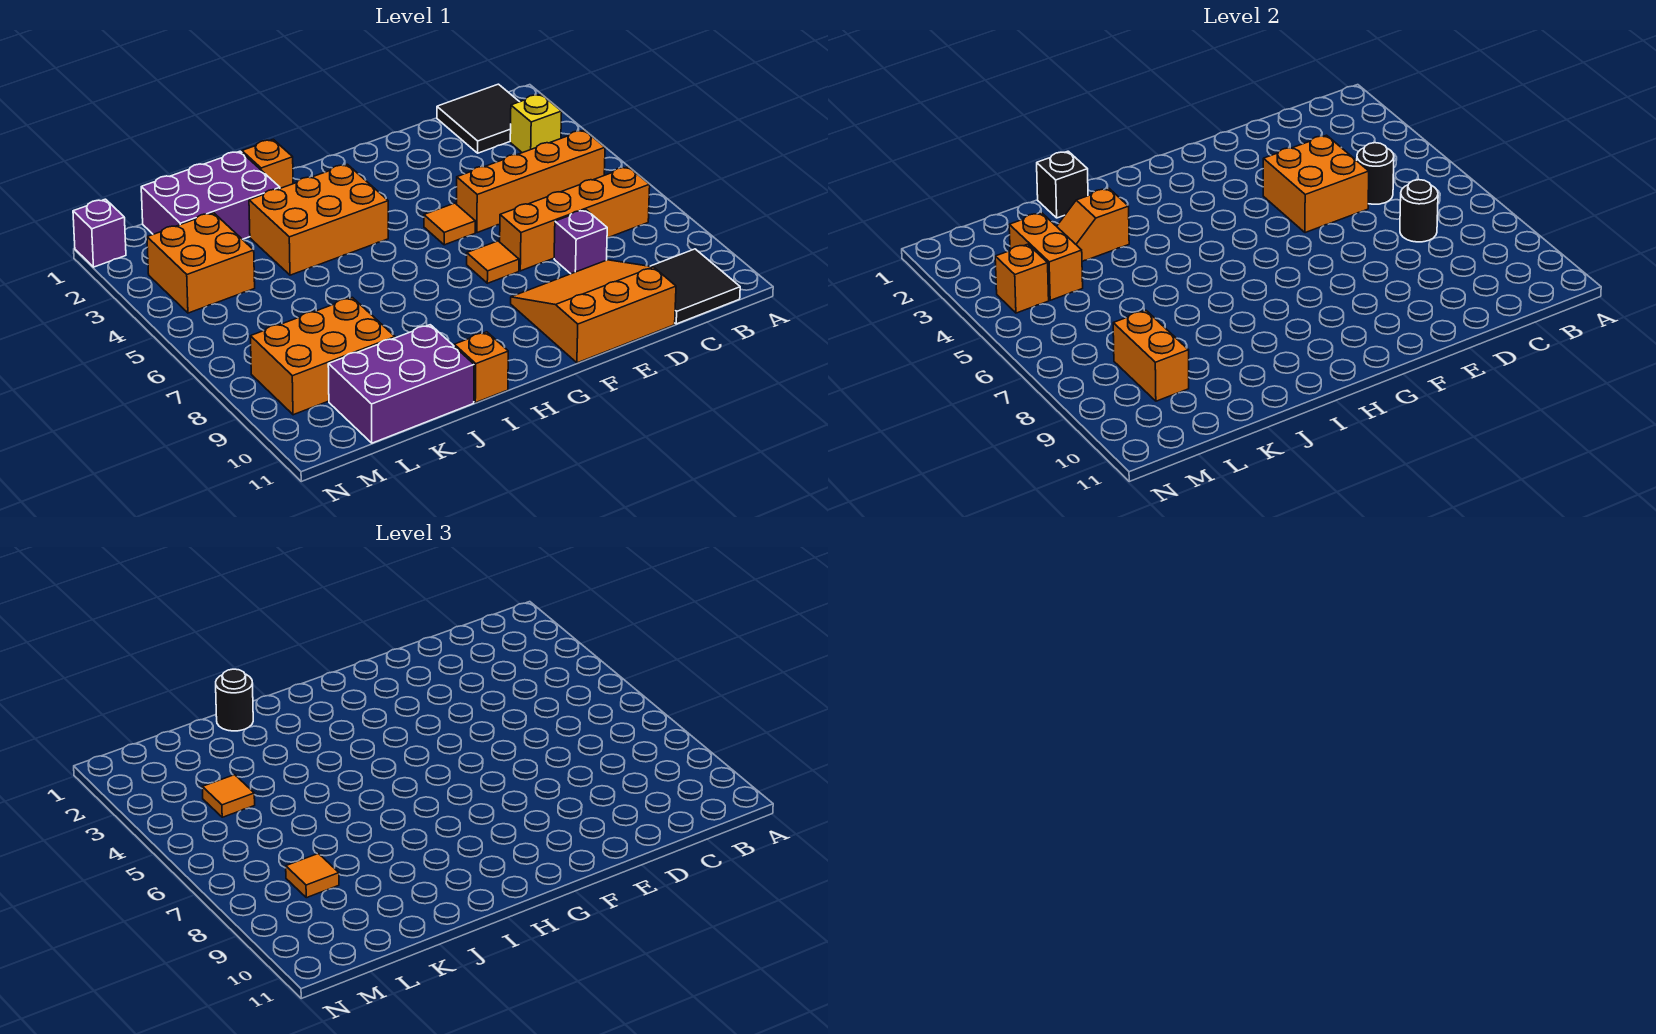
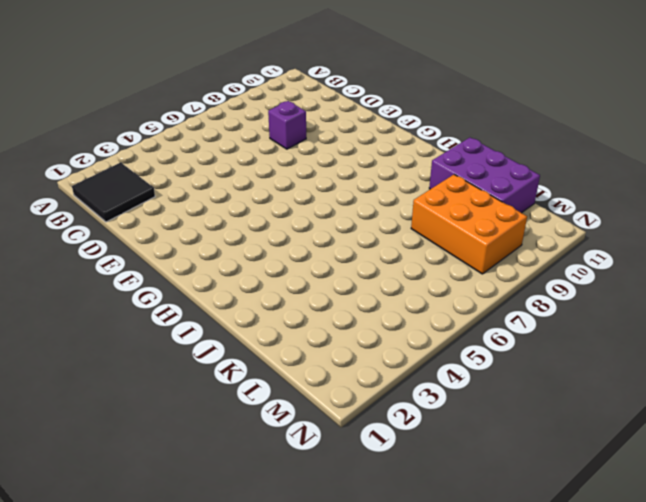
none -> yellow brick B3 level 1
none -> orange brick B5:E5 level 1
none -> orange brick B7:E7 level 1

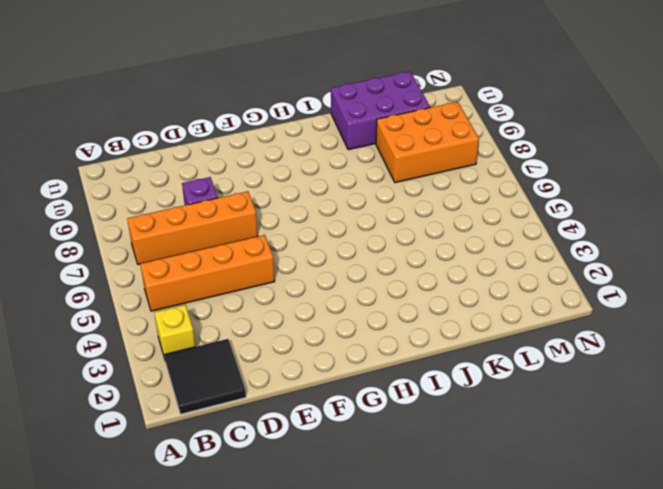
none -> black tile B10:C11 level 1
none -> orange slope D9:F11 level 1 top 11
none -> orange tile F5 level 1

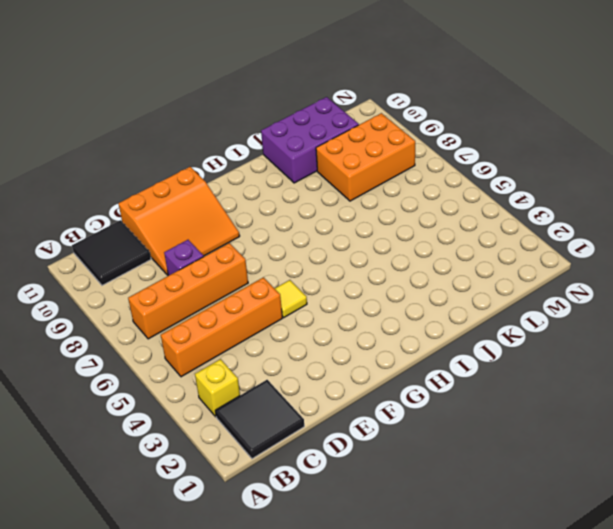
yellow tile F5 level 1 -> orange tile F5 level 1
none -> orange tile F7 level 1
none -> orange brick H3:J4 level 1
none -> orange brick I1 level 1

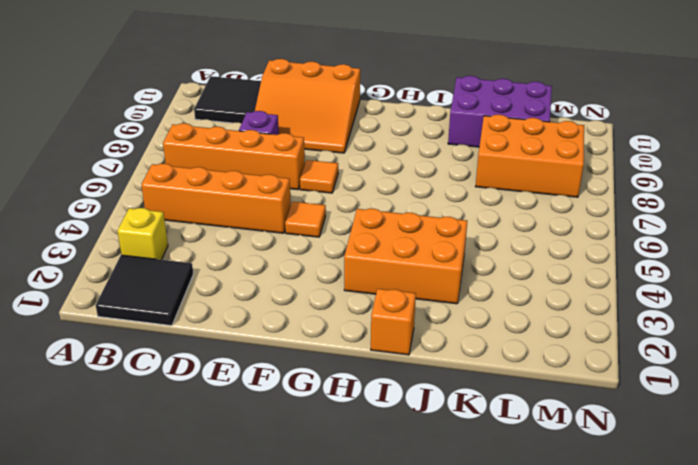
none -> orange brick I11 level 1
none -> purple brick J1:L2 level 1
none -> orange brick L3:M4 level 1

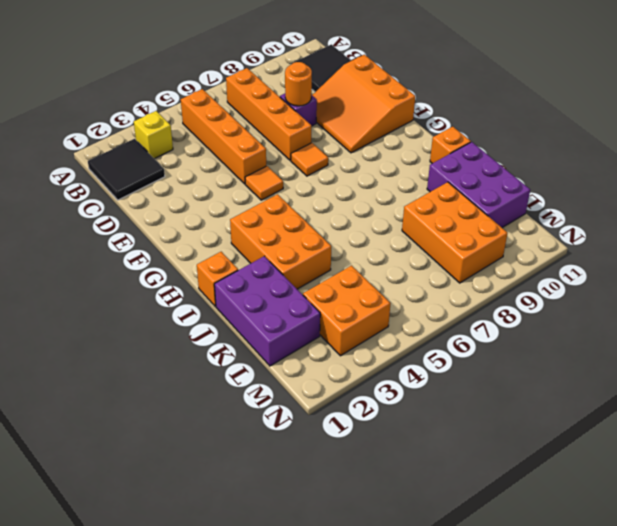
orange round brick D8 level 2 -> none
none -> purple brick N1 level 1
none -> black round brick C5 level 2
none -> black round brick C7 level 2

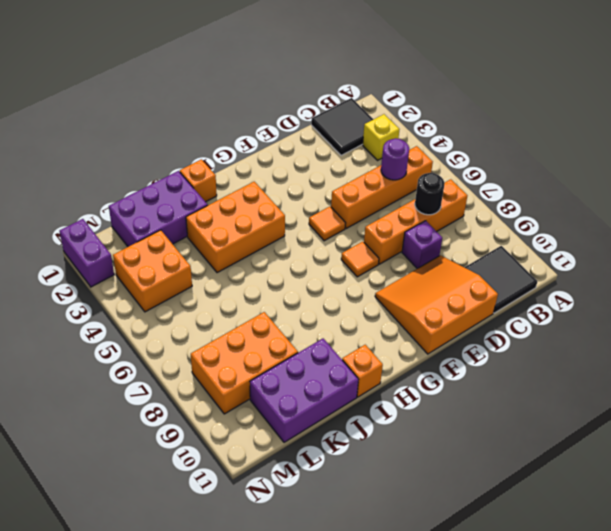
purple round brick C5 level 2 -> black round brick C5 level 2
purple brick N1:N2 level 1 -> purple brick N1 level 1
none -> orange brick D4:E5 level 2
none -> black brick J1 level 2
none -> orange slope J3:K3 level 2 top J

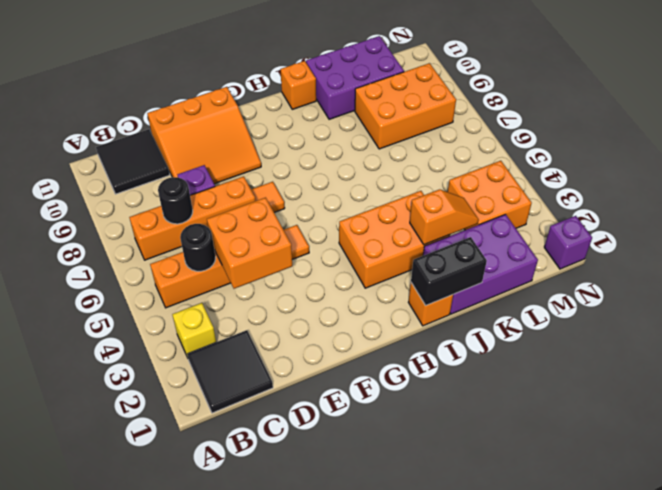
black brick I1:J1 level 2 -> black brick J1 level 2
none -> orange brick L3:L4 level 2
none -> orange brick L8:L9 level 2
none -> orange brick M4 level 2

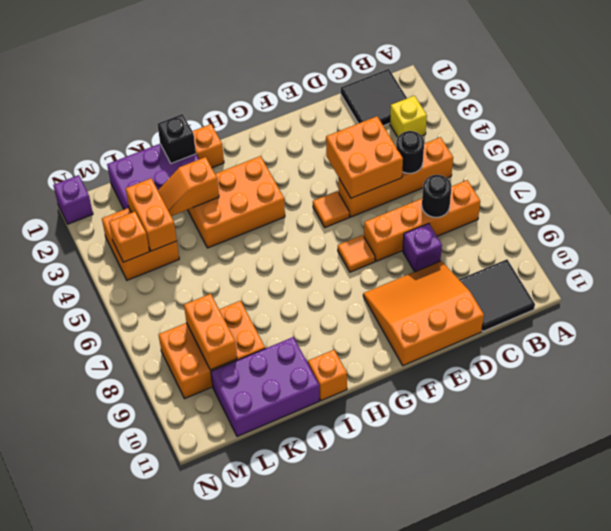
none -> black round brick J1 level 3
none -> orange tile L4 level 3
none -> orange tile L8 level 3

